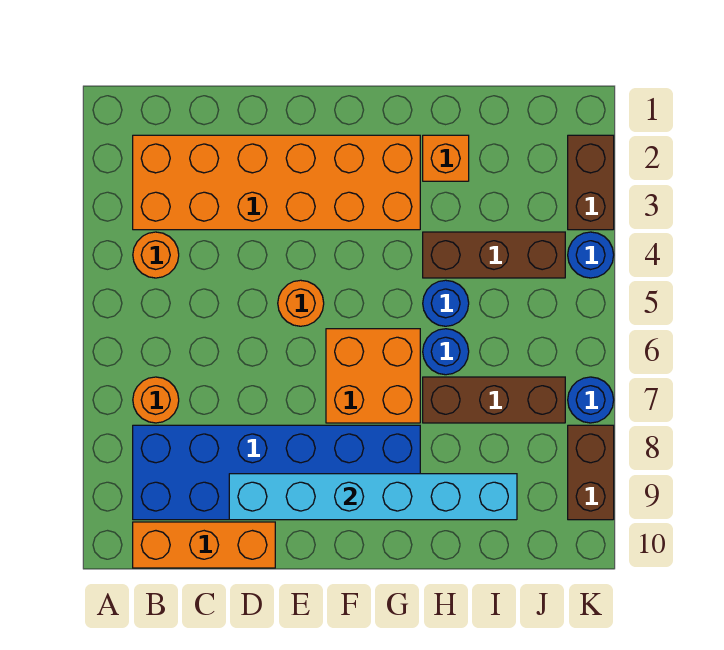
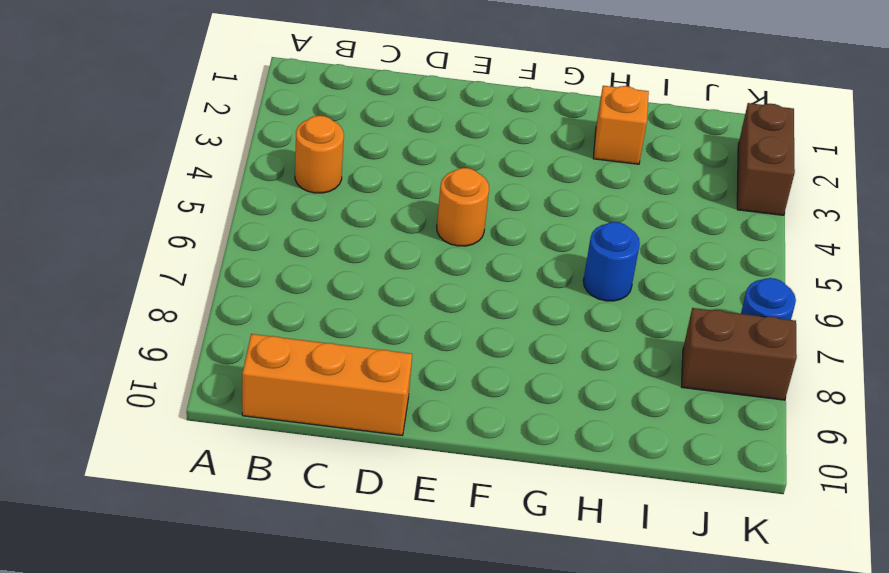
brown brick J8:K8 level 1 -> brown brick K8:K9 level 1
none -> orange brick B2:G3 level 1
none -> orange round brick B7 level 1
none -> blue brick B8:G9 level 1

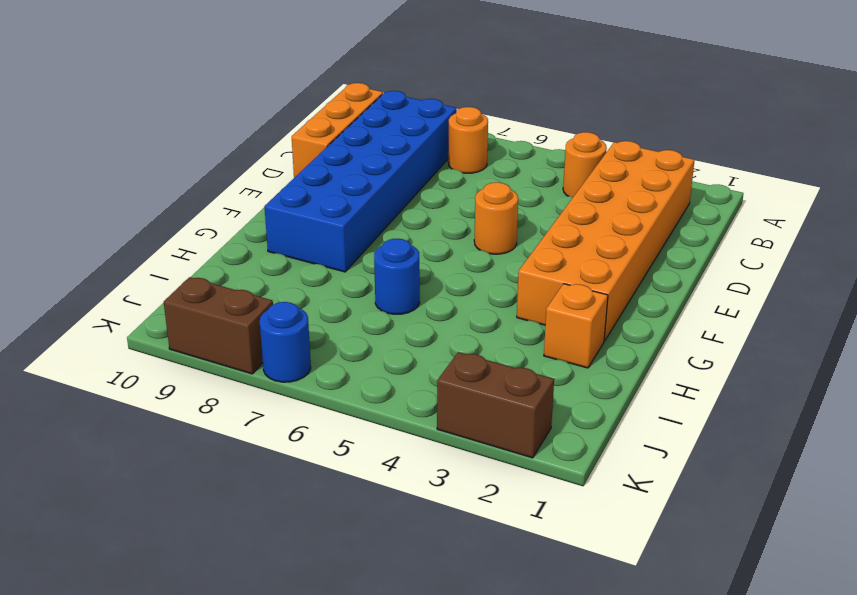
none -> orange brick F6:G7 level 1
none -> brown brick H4:J4 level 1
none -> blue round brick H5 level 1

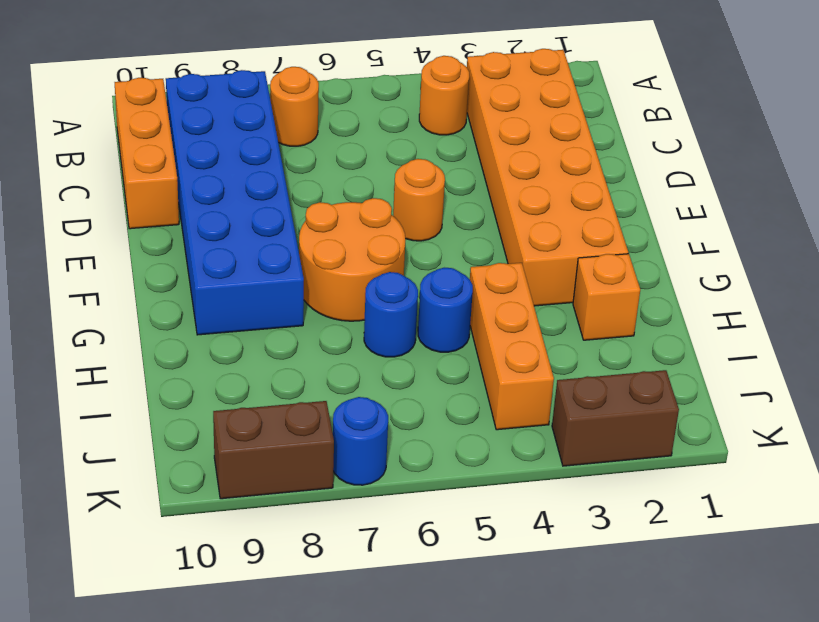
orange round brick F6:G7 level 1 -> orange brick F6:G7 level 1
orange brick H4:J4 level 1 -> brown brick H4:J4 level 1
none -> brown brick H7:J7 level 1
none -> blue round brick K4 level 1
none -> cyan brick D9:I9 level 2

